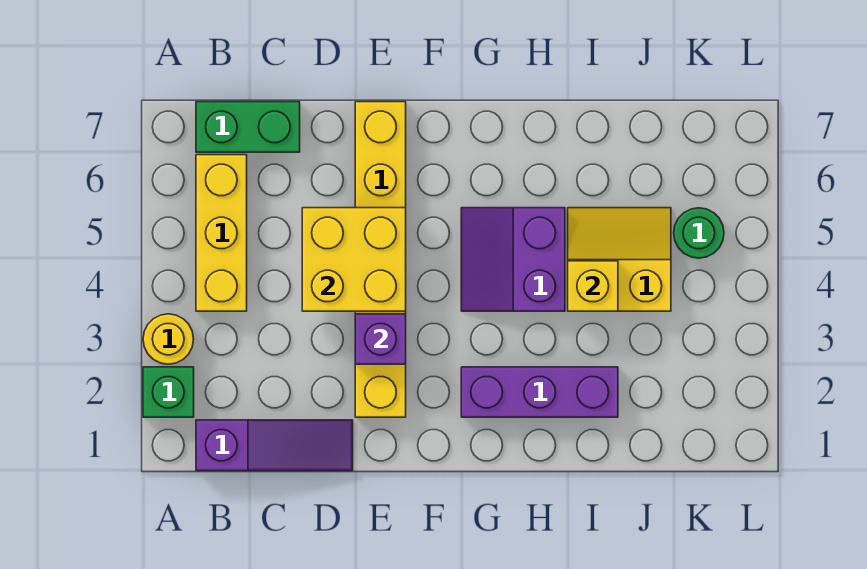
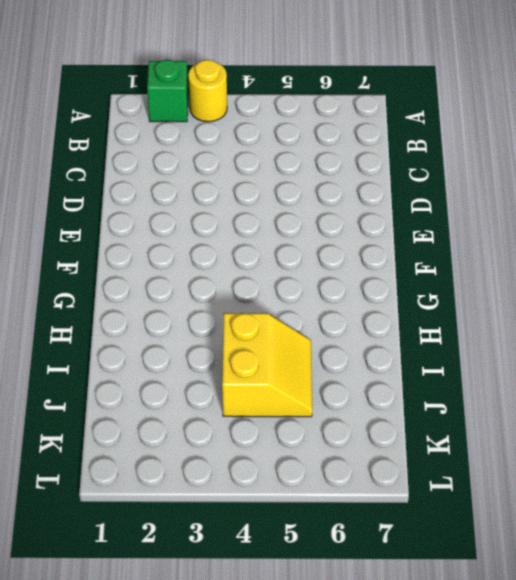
none -> purple slope B1:D1 level 1 top B
none -> yellow brick B4:B6 level 1
none -> green brick B7:C7 level 1

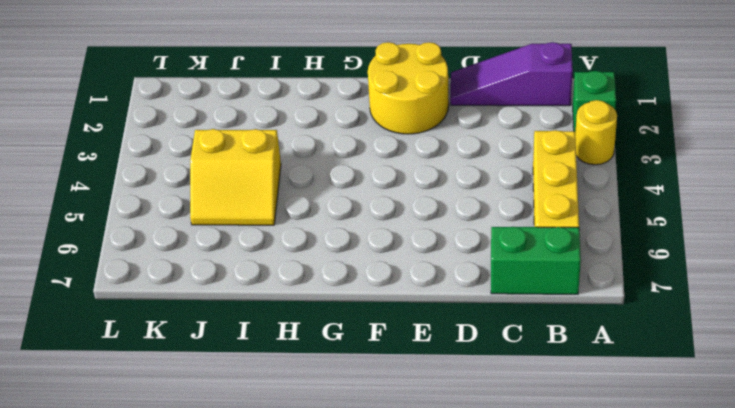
yellow round brick E1:F2 level 1 -> yellow brick E2:E7 level 1
none -> purple brick G2:I2 level 1
none -> purple slope G4:H5 level 1 top H
none -> green round brick K5 level 1

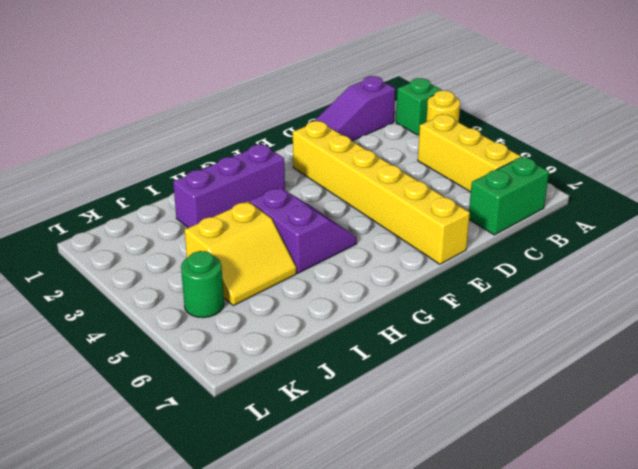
none -> yellow brick D4:E5 level 2
none -> purple brick E3 level 2
none -> yellow brick I4 level 2

